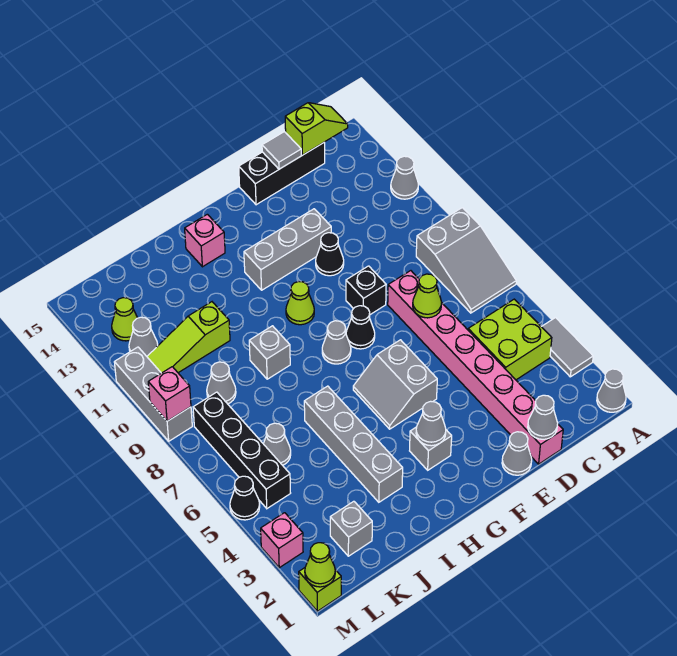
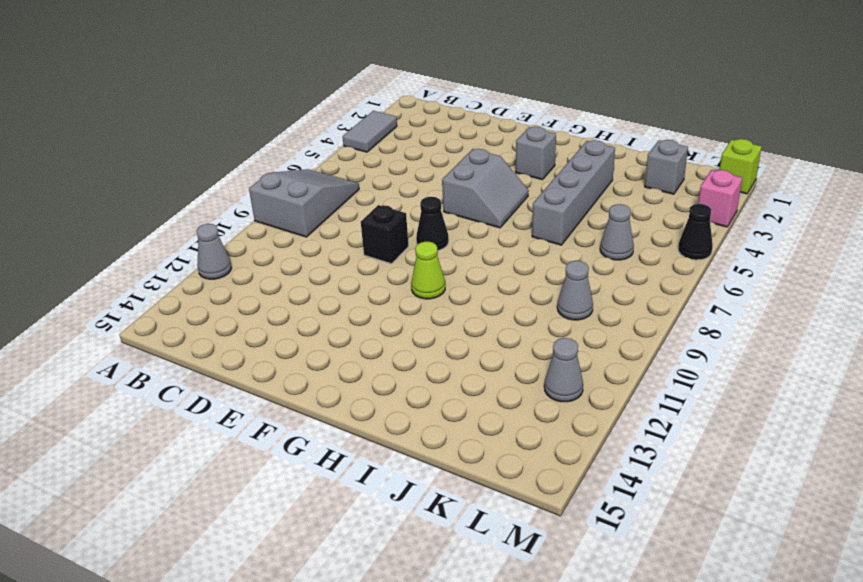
none -> grey cone A1 level 1
none -> lime brick B4:C5 level 1
none -> black brick C15:E15 level 1
none -> pink brick D1:D8 level 1

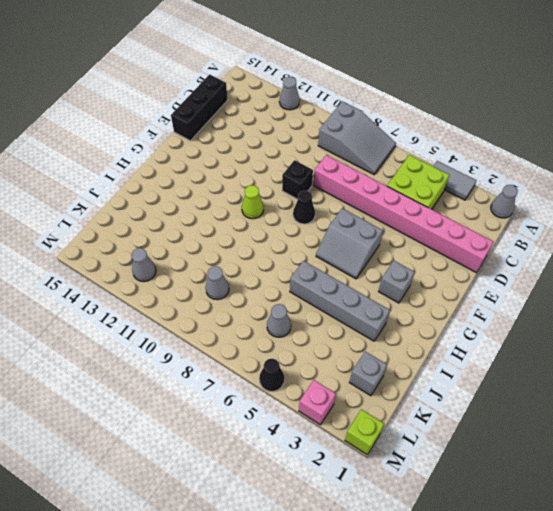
none -> grey cone E1 level 1
none -> black cone E11 level 1
none -> grey brick E12:G12 level 1
none -> grey cone G8 level 1

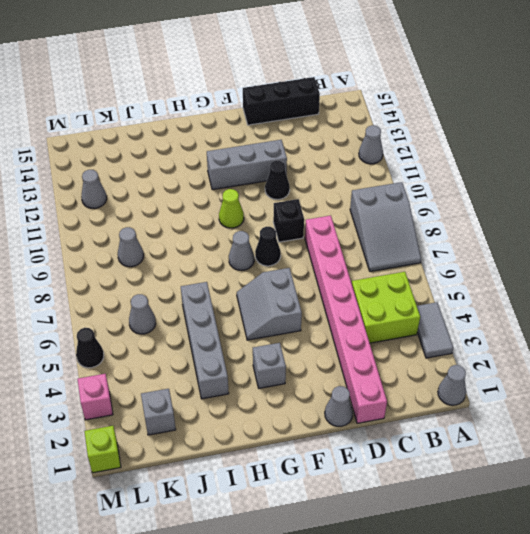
none -> pink brick H14 level 1
none -> grey brick I9 level 1
none -> lime slope J11:L11 level 1 top J
none -> black brick L5:L8 level 1

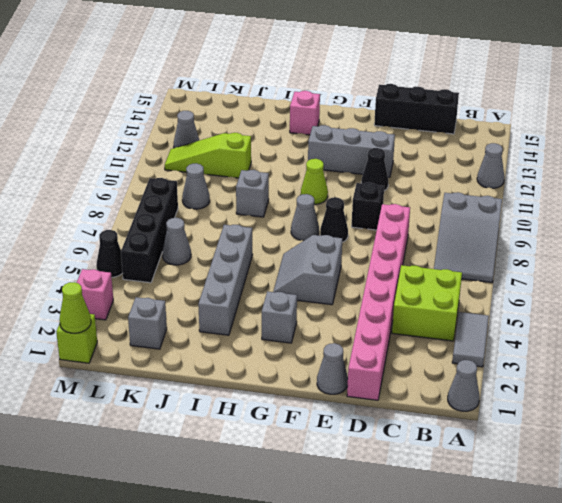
none -> lime cone L13 level 1
none -> grey brick M9:M11 level 1
none -> lime slope B15:C15 level 2 top C
none -> grey cone D1 level 2

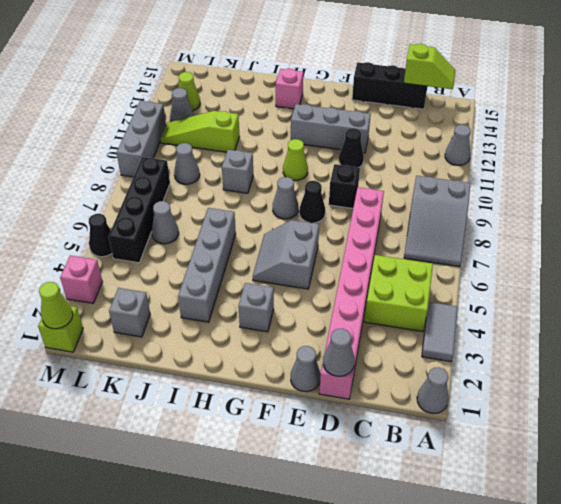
none -> lime cone D7 level 2
none -> grey tile D15 level 2
none -> grey cone G3 level 2
none -> pink brick M9 level 2

